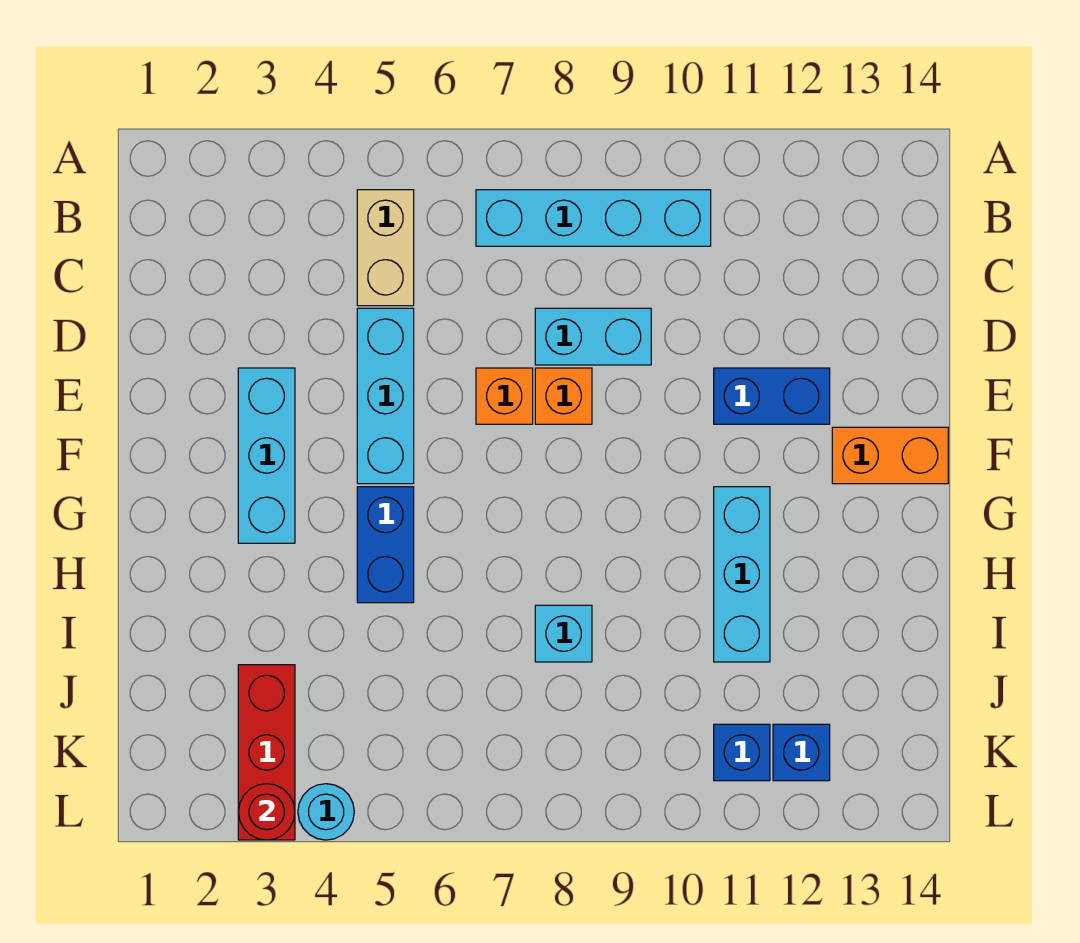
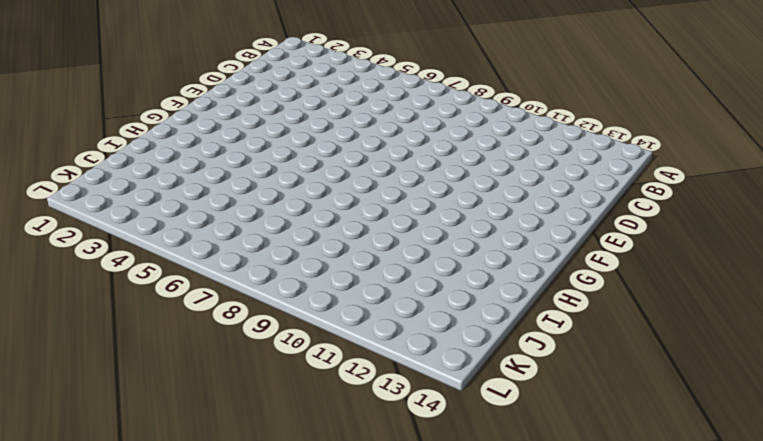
none -> tan brick B5:C5 level 1
none -> cyan brick B7:B10 level 1
none -> cyan brick D5:F5 level 1

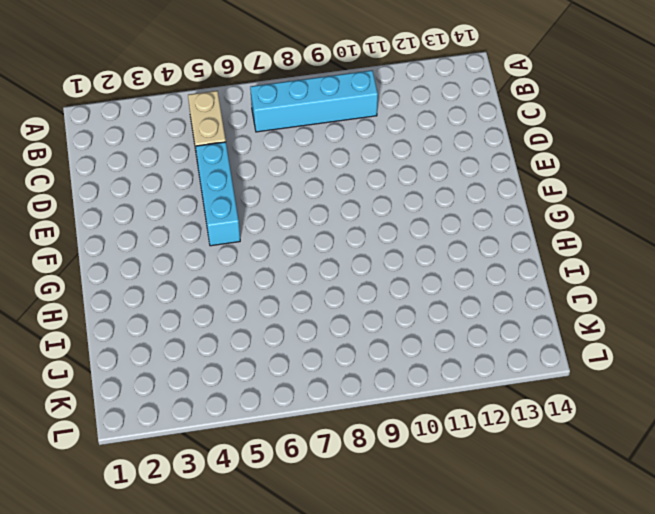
none -> cyan brick D8:D9 level 1
none -> cyan brick E3:G3 level 1
none -> orange brick E7 level 1

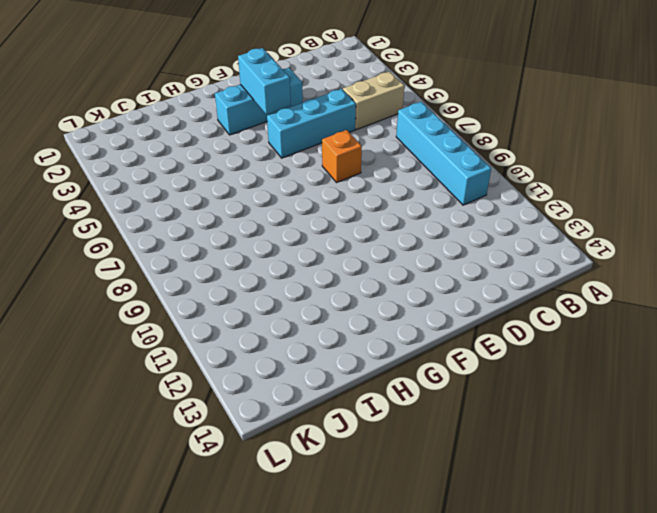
cyan brick F3:F4 level 2 -> cyan brick D8:D9 level 1
none -> orange brick E8 level 1
none -> blue brick E11:E12 level 1
none -> orange brick F13:F14 level 1

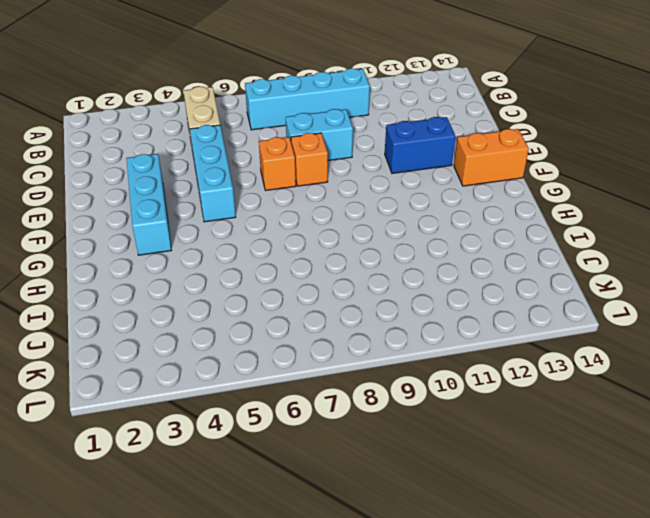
none -> blue brick G5:H5 level 1
none -> cyan brick G11:I11 level 1
none -> cyan brick I8 level 1

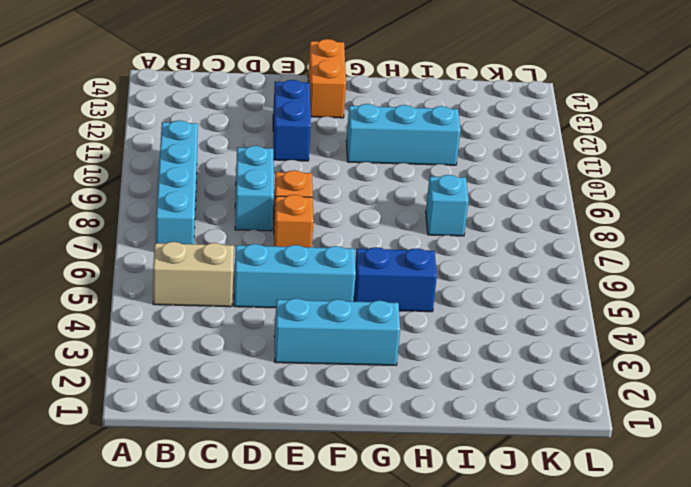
none -> red brick J3:L3 level 1
none -> blue brick K11 level 1
none -> blue brick K12 level 1

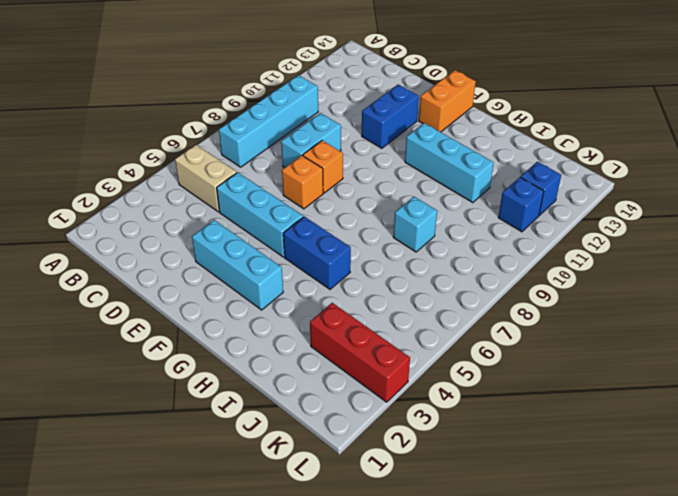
none -> cyan round brick L4 level 1
none -> red round brick L3 level 2

